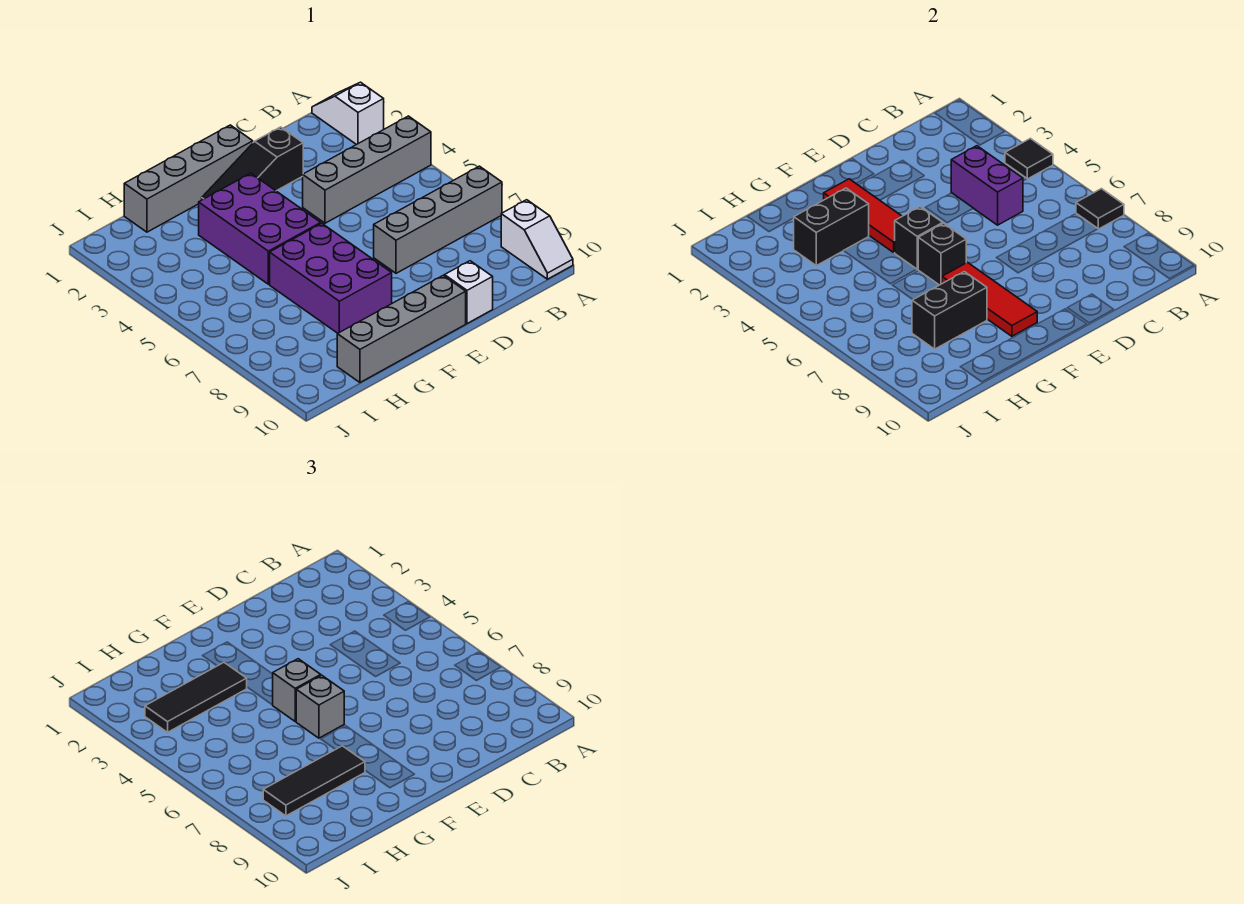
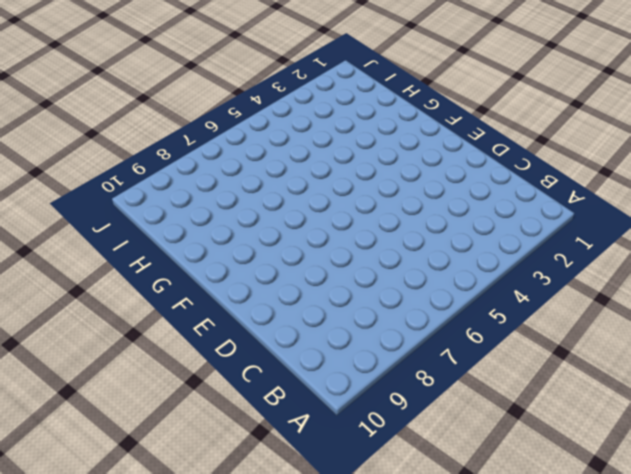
none -> white slope A1:A2 level 1 top 2
none -> grey brick A4:D4 level 1
none -> grey brick A7:D7 level 1

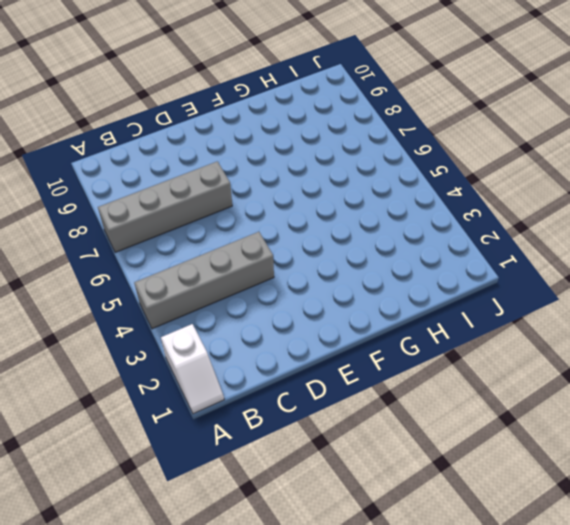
none -> white slope A9:A10 level 1 top 9
none -> black slope D2:F2 level 1 top D
none -> white brick D10 level 1

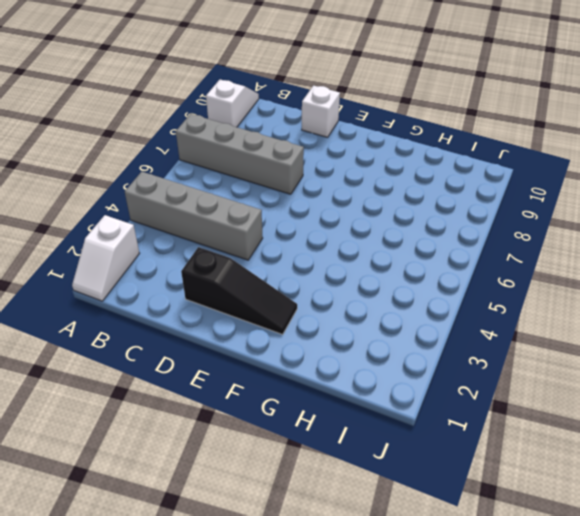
none -> grey brick E1:H1 level 1
none -> grey brick E10:H10 level 1
none -> purple brick F3:G5 level 1

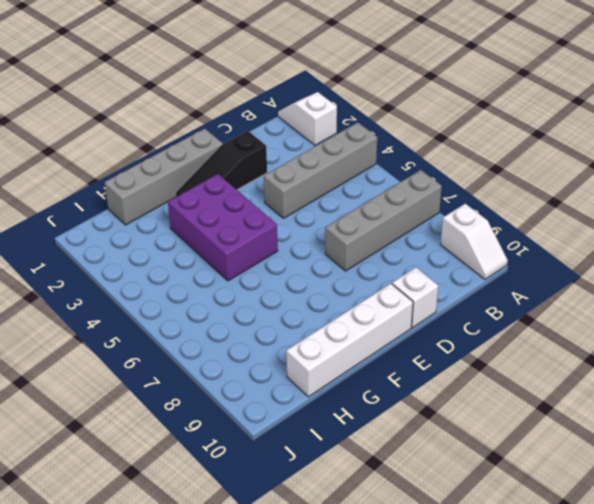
white brick E10:H10 level 1 -> grey brick E10:H10 level 1
none -> purple brick F6:G8 level 1
none -> black tile A4 level 2
none -> black tile A7 level 2

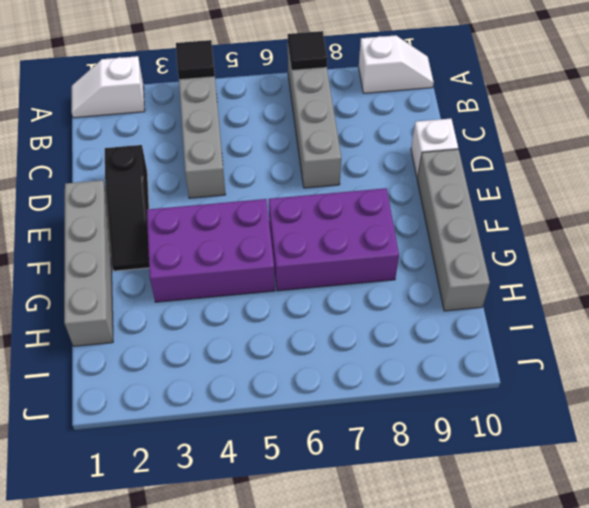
none -> purple brick C4:C5 level 2
none -> red tile F2:F4 level 2
none -> black brick F5 level 2

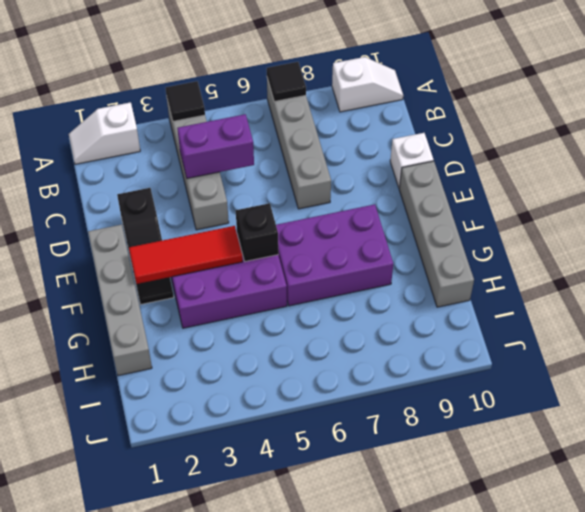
none -> black brick F6 level 2
none -> red tile F7:F9 level 2
none -> black brick G3:H3 level 2

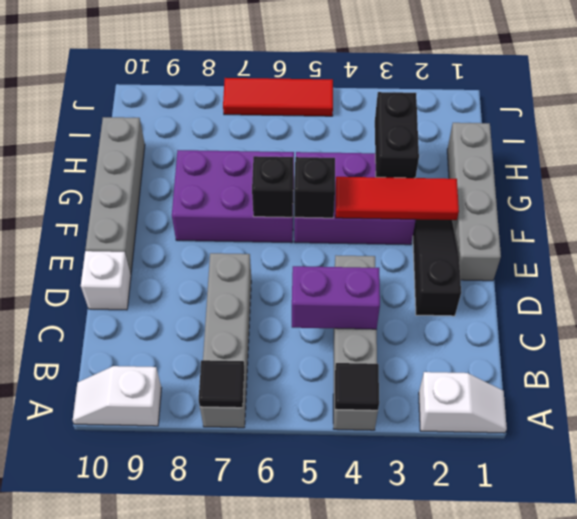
red tile J5:J7 level 1 -> red tile F7:F9 level 2
none -> black brick G8:H8 level 2
none -> grey brick F5 level 3
none -> grey brick F6 level 3

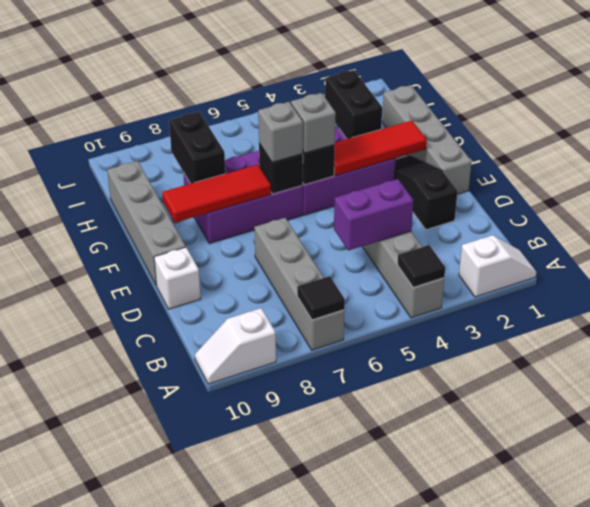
none -> black tile G3:I3 level 3
none -> black tile G8:I8 level 3

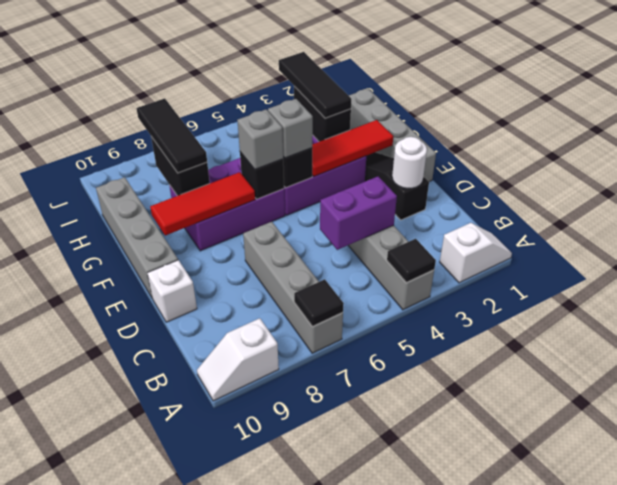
white round brick D2 level 2 -> none

